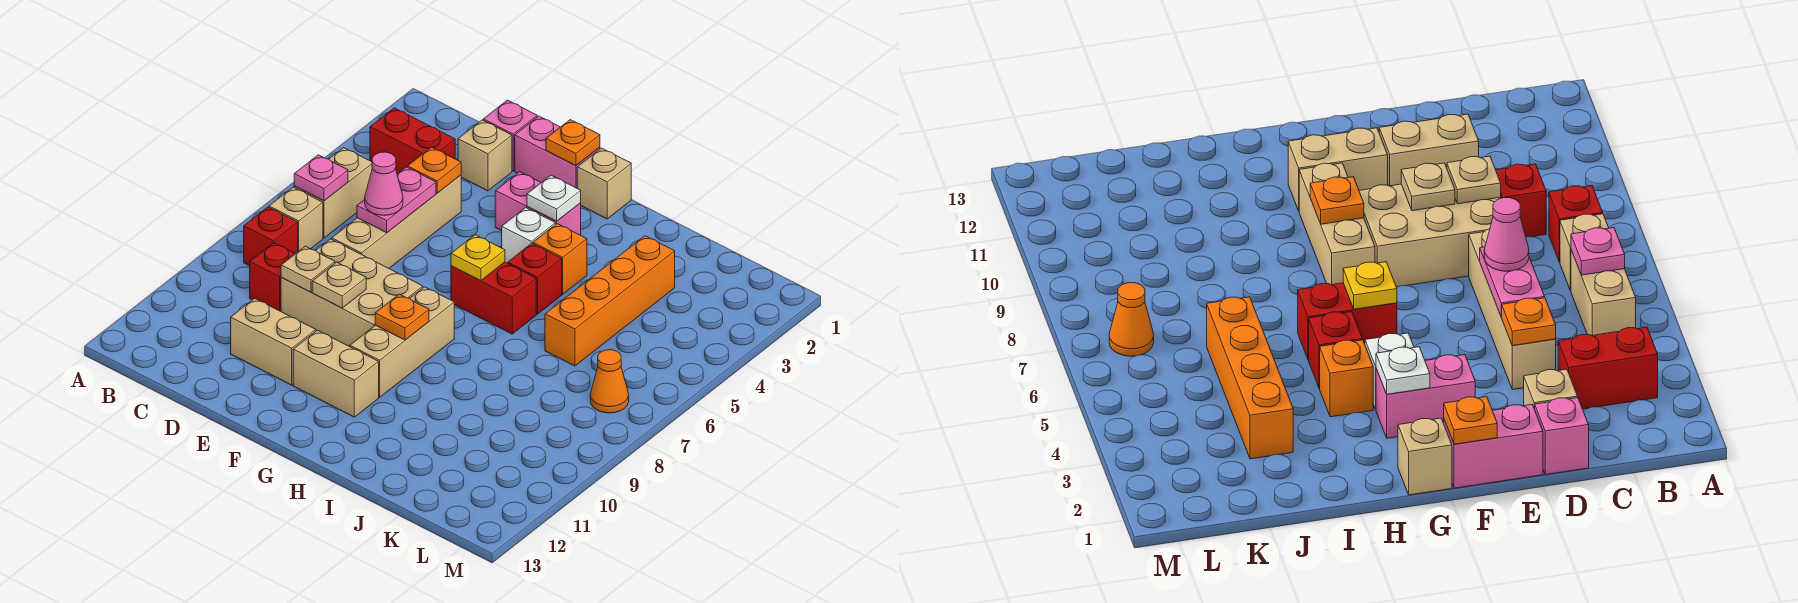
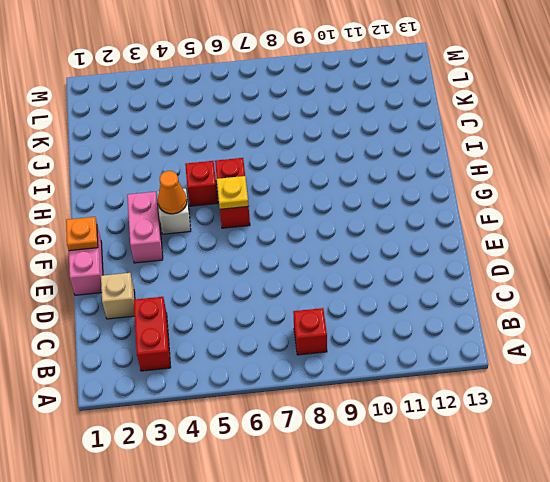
orange cone G4 level 2 -> orange cone L7 level 1
none -> tan brick B5:B6 level 1
none -> tan brick B7 level 1
none -> red brick C9 level 1
none -> pink brick D1 level 1

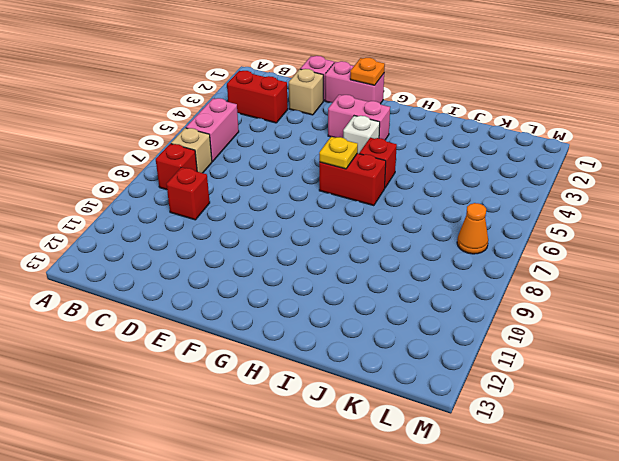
pink brick B5:B6 level 1 -> tan brick B5:B6 level 1
none -> tan brick D4:D7 level 1
none -> tan brick D8:F9 level 1
none -> tan brick D11:E11 level 1
none -> tan brick F11:G11 level 1

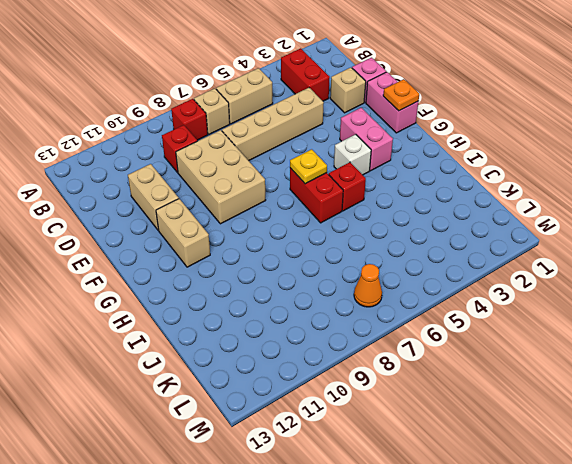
none -> tan brick G1 level 1
none -> tan brick G8:G10 level 1
none -> orange brick H4 level 1
none -> orange brick J3:J6 level 1

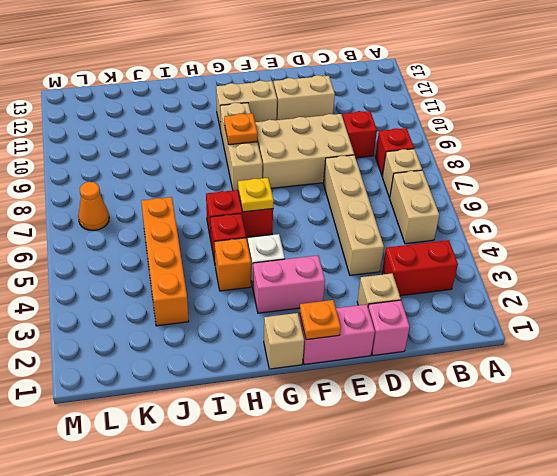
none -> pink plate B6 level 2
none -> orange plate D4 level 2
none -> pink plate D5:D6 level 2
none -> tan plate D9 level 2

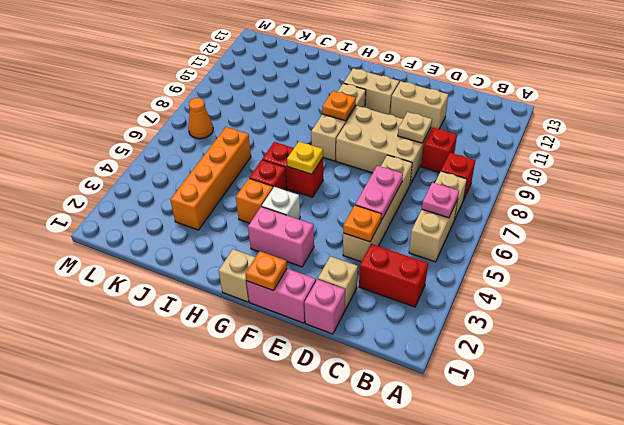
none -> tan plate E9 level 2
none -> white plate G3 level 2
none -> pink cone D6 level 3

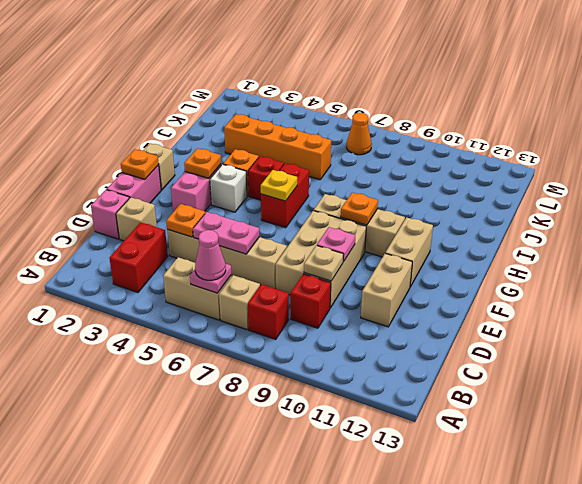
pink cone B6 level 3 -> pink cone D6 level 3
pink plate E9 level 2 -> tan plate E9 level 2
orange plate G3 level 2 -> white plate G3 level 2

